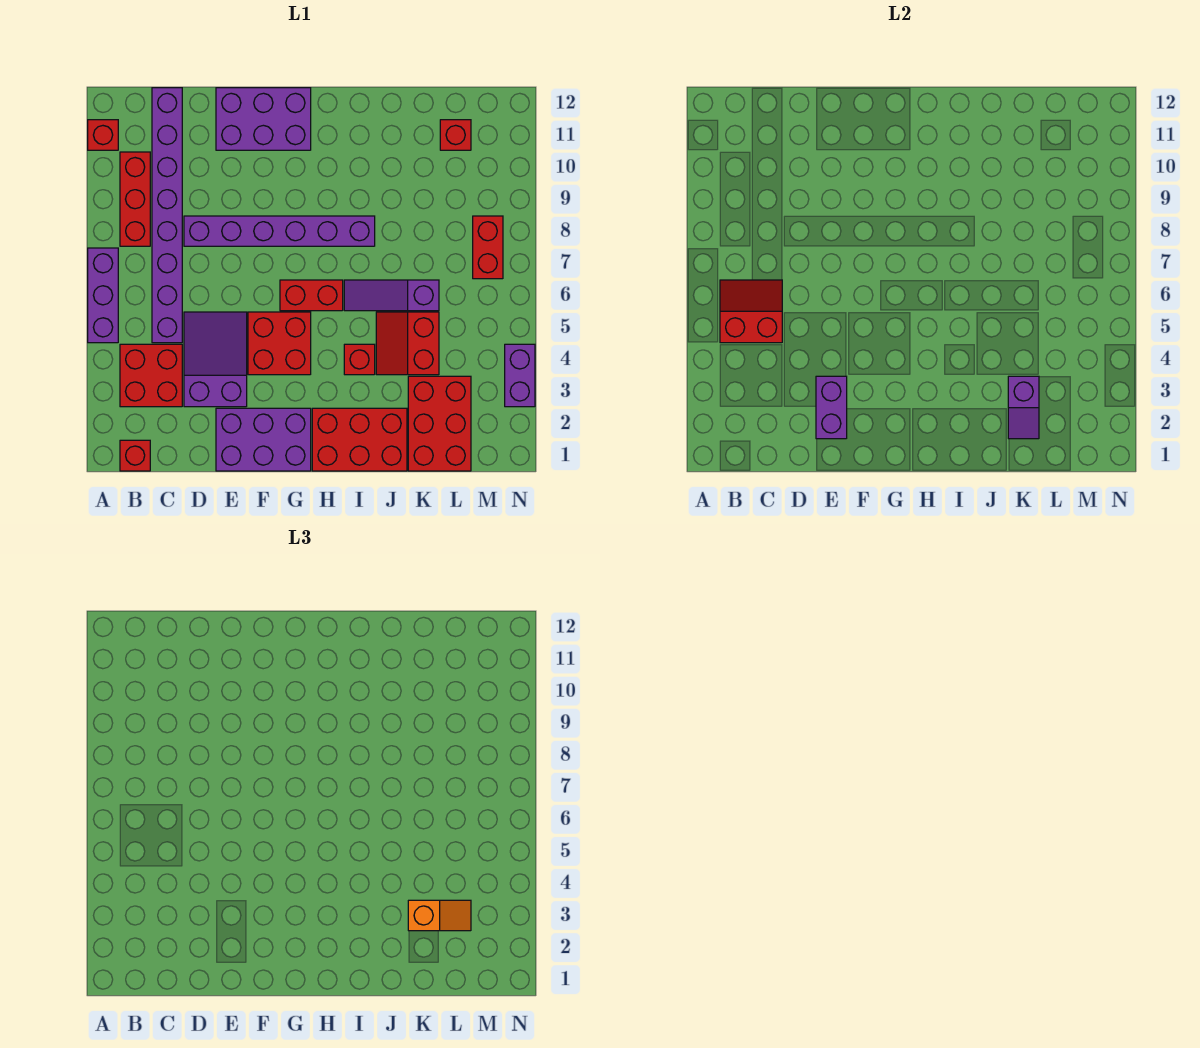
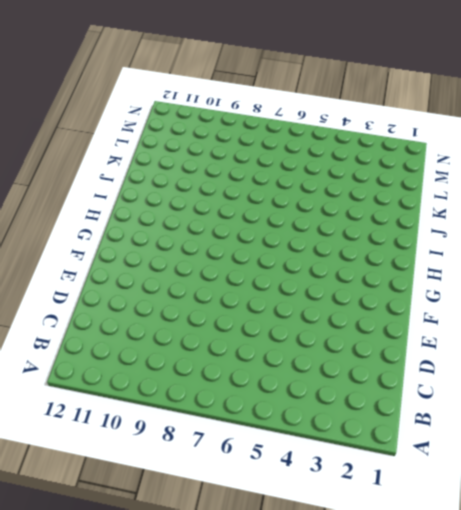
none -> purple brick A5:A7 level 1
none -> red brick A11 level 1
none -> red brick B1 level 1

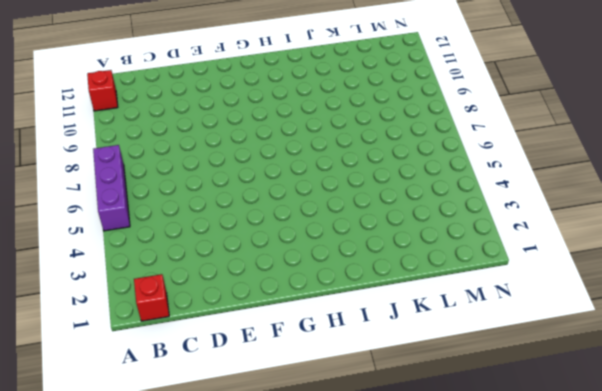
none -> red brick B3:C4 level 1
none -> red brick B8:B10 level 1
none -> purple brick C5:C12 level 1

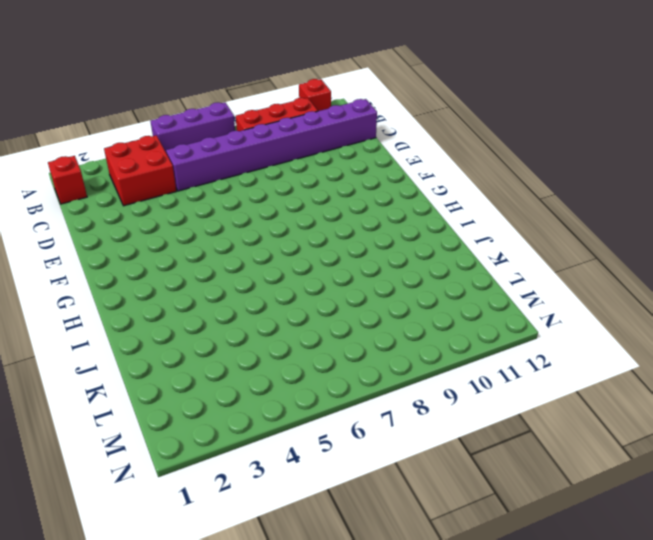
none -> purple slope D3:E5 level 1 top 3
none -> purple brick D8:I8 level 1
none -> purple brick E1:G2 level 1

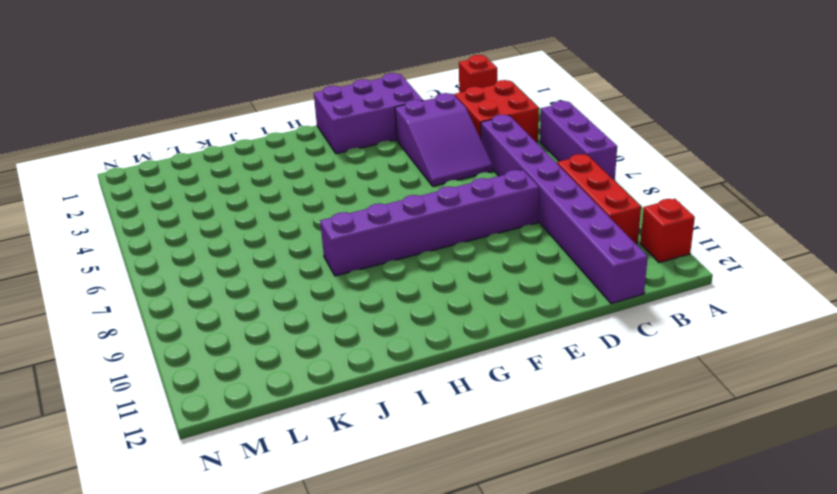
none -> purple brick E11:G12 level 1
none -> red brick F4:G5 level 1
none -> red brick G6:H6 level 1

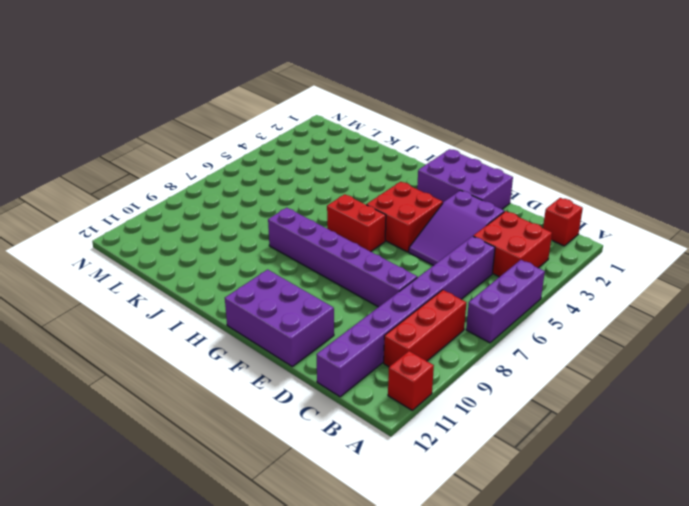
none -> red brick H1:J2 level 1
none -> red brick I4 level 1
none -> purple slope I6:K6 level 1 top K

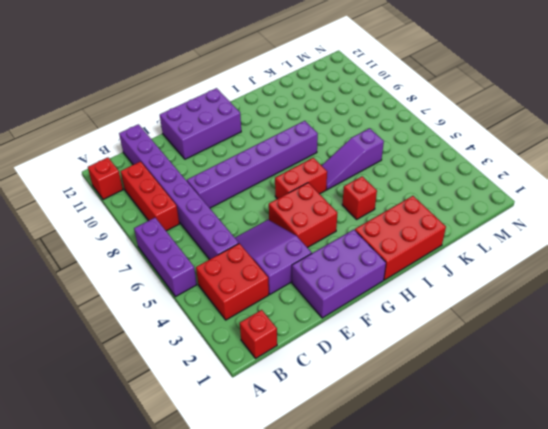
none -> red slope J4:K5 level 1 top K
none -> red brick K1:L3 level 1
none -> red brick L11 level 1

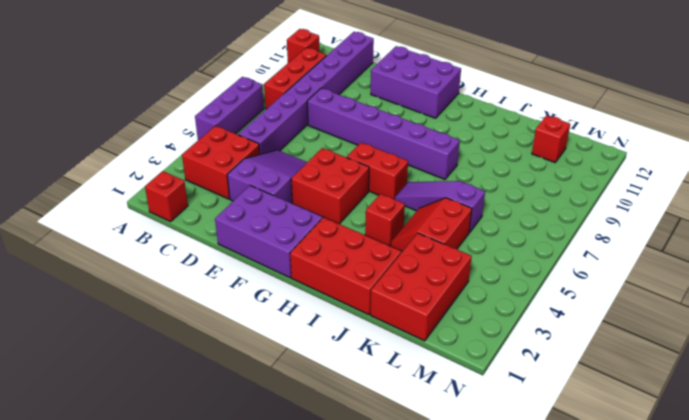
none -> red brick M7:M8 level 1
none -> purple brick N3:N4 level 1
none -> red slope B5:C6 level 2 top 5

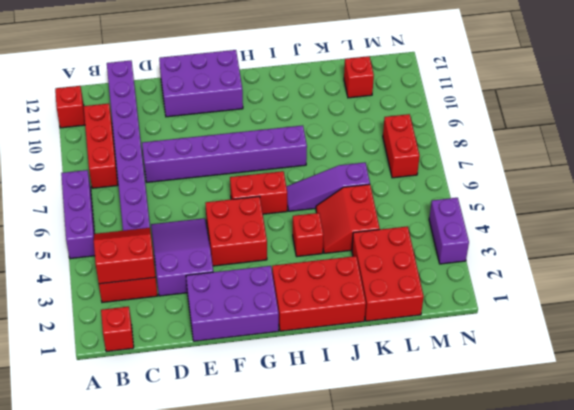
red slope B3:C4 level 2 top 3 -> red slope B5:C6 level 2 top 5
none -> purple brick E2:E3 level 2
none -> purple slope K2:K3 level 2 top 3
none -> orange slope K3:L3 level 3 top K

